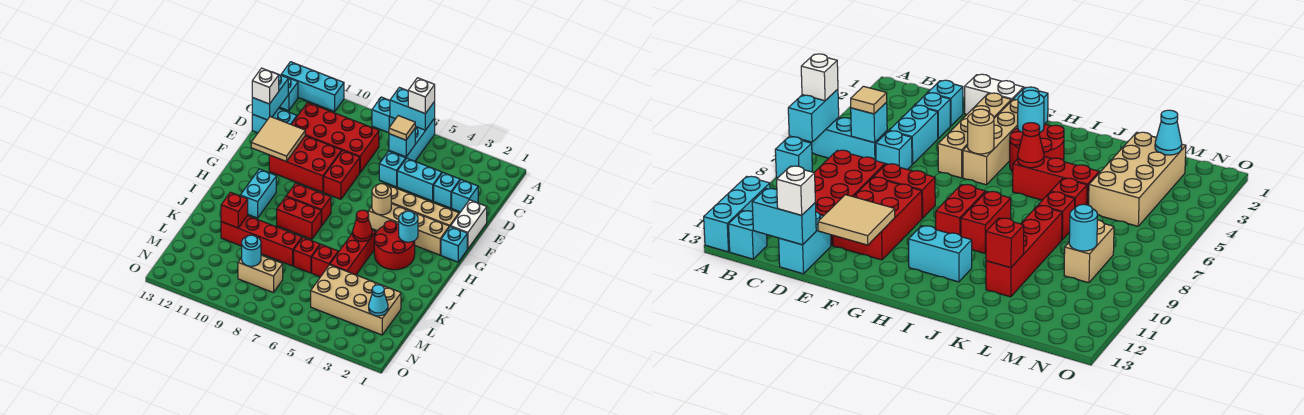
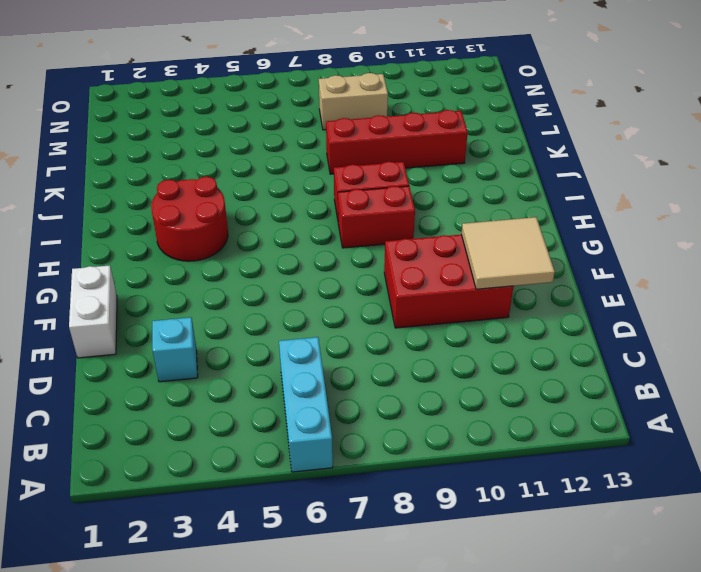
none -> cyan brick A8 level 1
none -> cyan brick A11:A13 level 1
none -> cyan brick B13 level 1
none -> red brick C8:D11 level 1

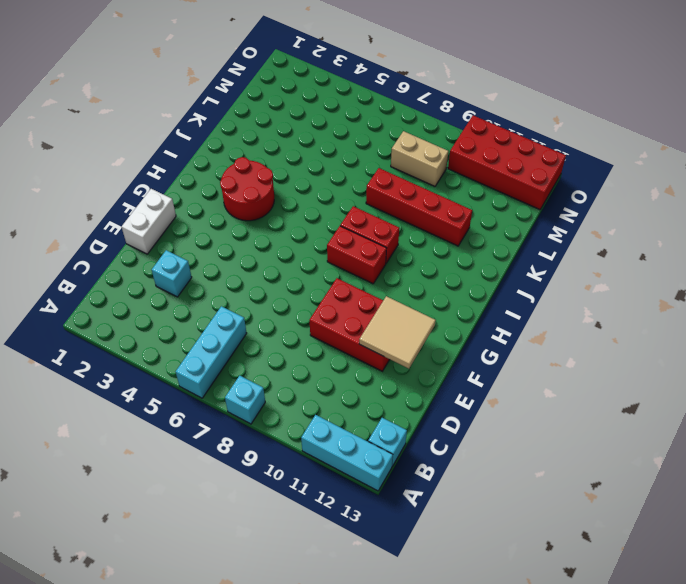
red brick N10:O13 level 1 -> red brick C8:D11 level 1
none -> cyan brick D2 level 1
none -> cyan brick D4:D5 level 1
none -> cyan brick D6 level 1
none -> cyan brick D12:D13 level 1

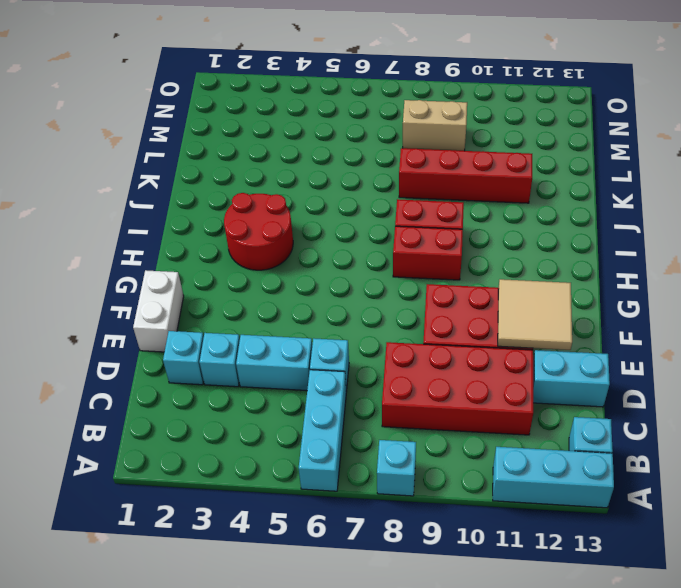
none -> red brick E8:F8 level 1
none -> tan brick F2:F5 level 1
none -> cyan brick G1 level 1
none -> tan brick G2:G5 level 1

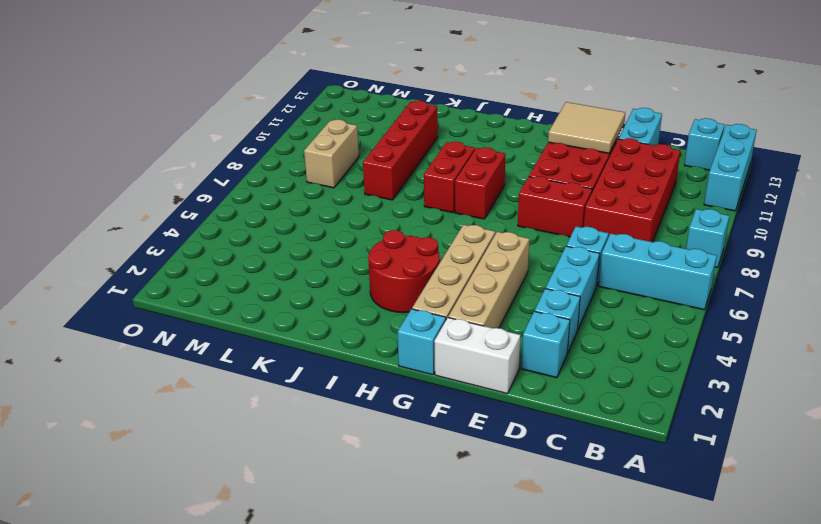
none -> cyan brick H11:I11 level 1
none -> red brick I5:K5 level 1
none -> red brick K6 level 1
none -> red brick K7 level 1

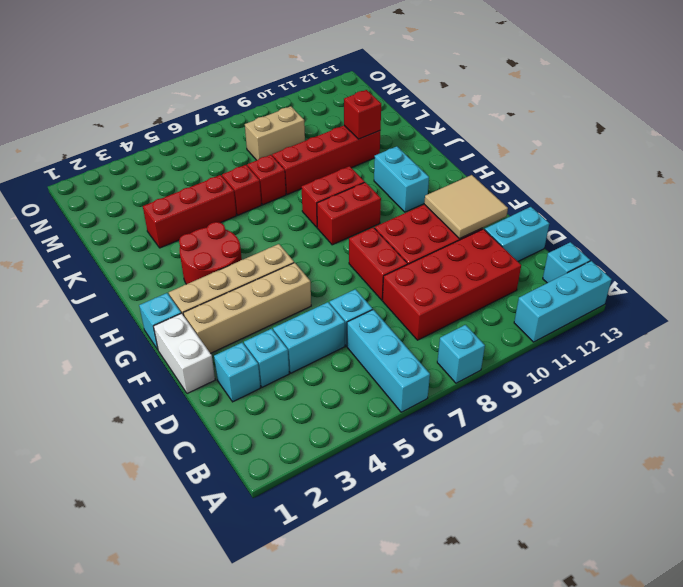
red brick K3:K5 level 1 -> red brick I5:K5 level 1
none -> tan brick L2:M5 level 1
none -> cyan brick A6:A7 level 2
none -> cyan brick C6 level 2
none -> cyan brick C13:D13 level 2

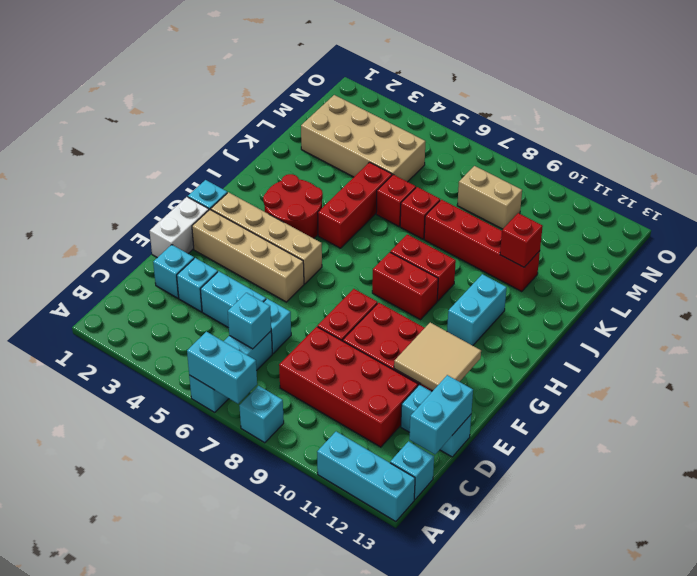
none -> tan round brick G5 level 2
none -> cyan round brick H3 level 2
none -> red cone I5 level 2
none -> cyan cone M2 level 2

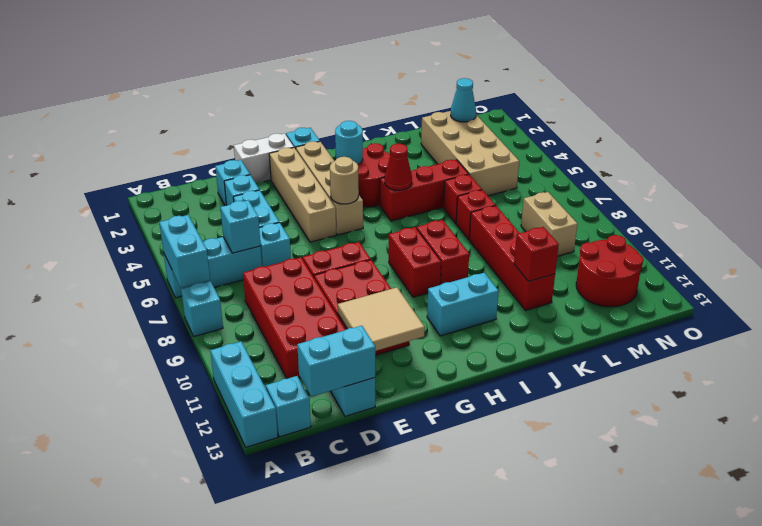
red round brick M11:N12 level 1 -> none
none -> cyan round brick M9 level 2
none -> white brick A6 level 3
none -> tan tile C6 level 3
none -> white brick D13 level 3

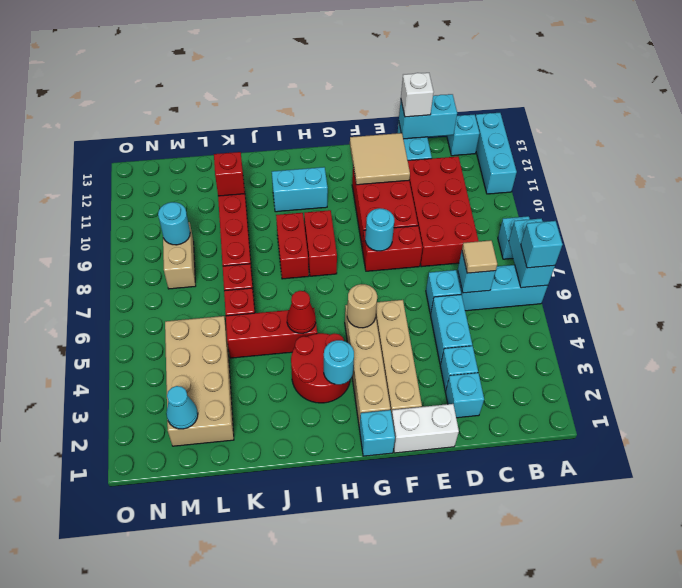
cyan brick A6 level 3 -> white brick A6 level 3
cyan round brick F8 level 2 -> none

